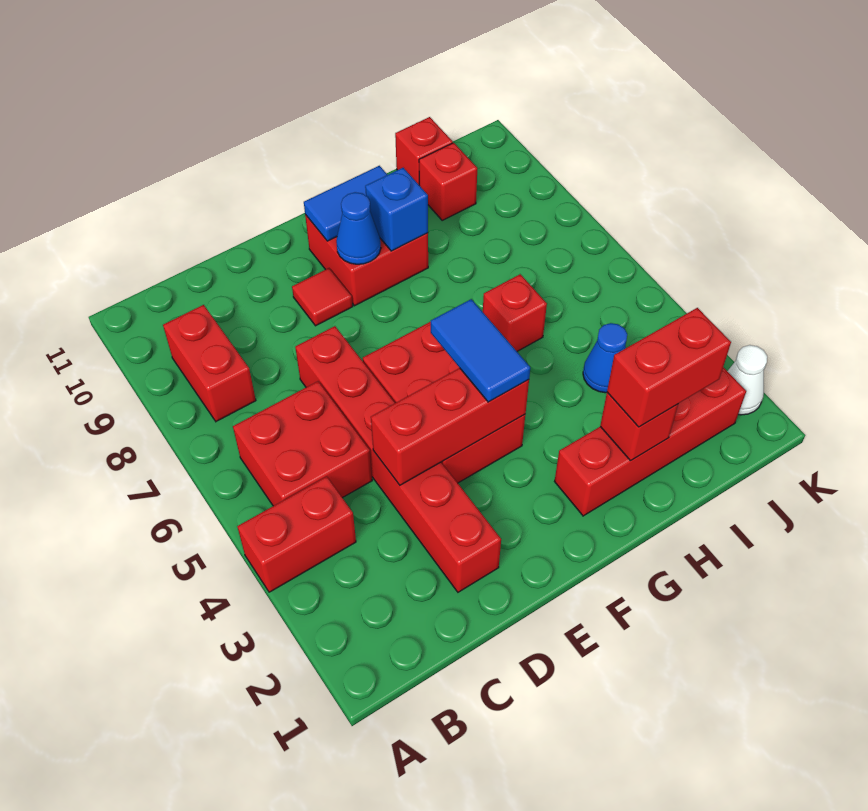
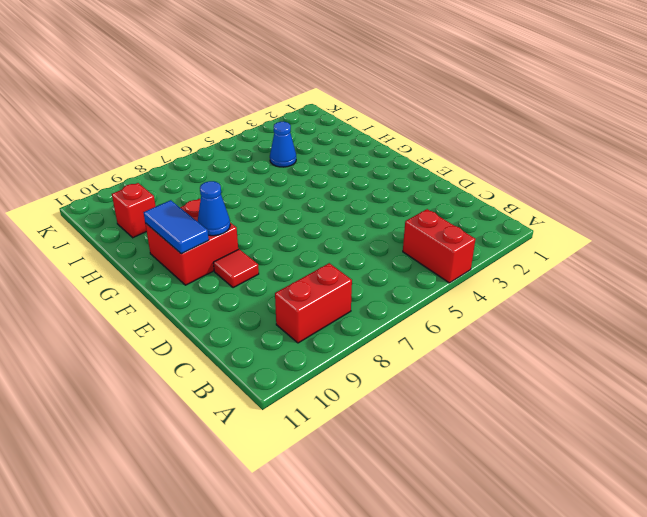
none -> red brick B5:C6 level 1
none -> red brick D2:D7 level 1
none -> red brick E4:F6 level 1

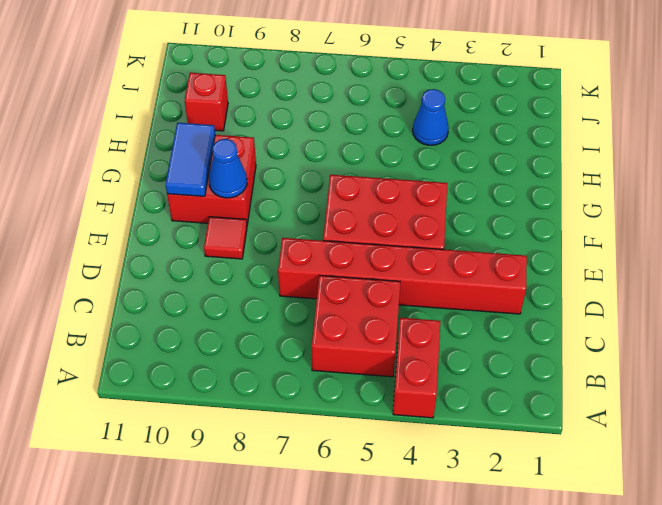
none -> red brick B8:B9 level 1
none -> red brick G2:J2 level 1
none -> red brick H6 level 1

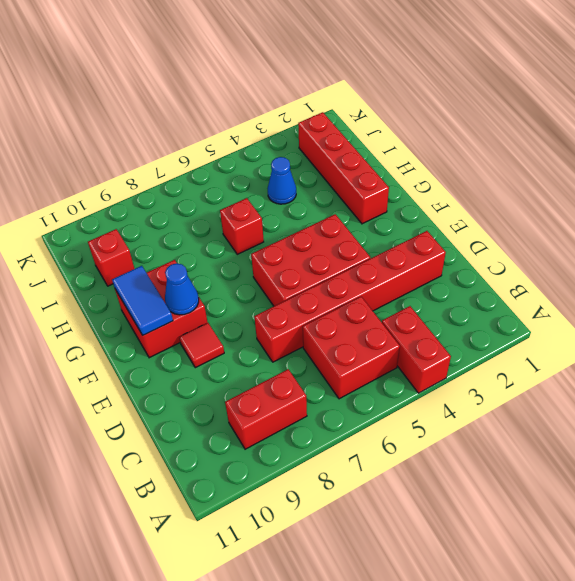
none -> red brick I11 level 1
none -> white cone K2 level 1
none -> red brick D4:F4 level 2

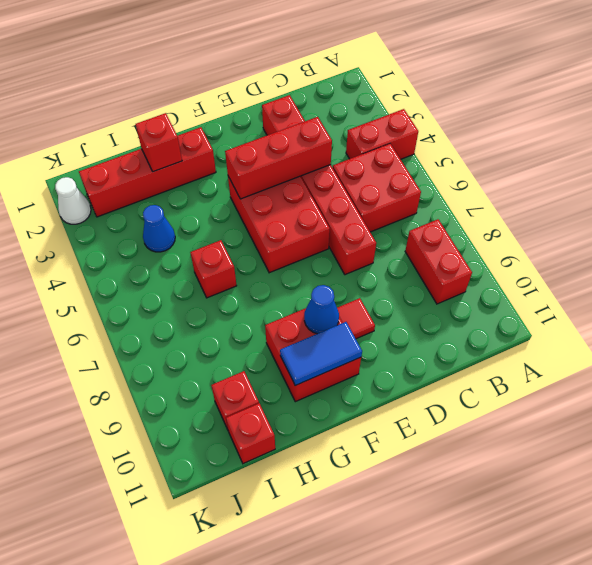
none -> blue brick G9 level 2
none -> blue tile F4:F5 level 3
none -> red brick H2:I2 level 3

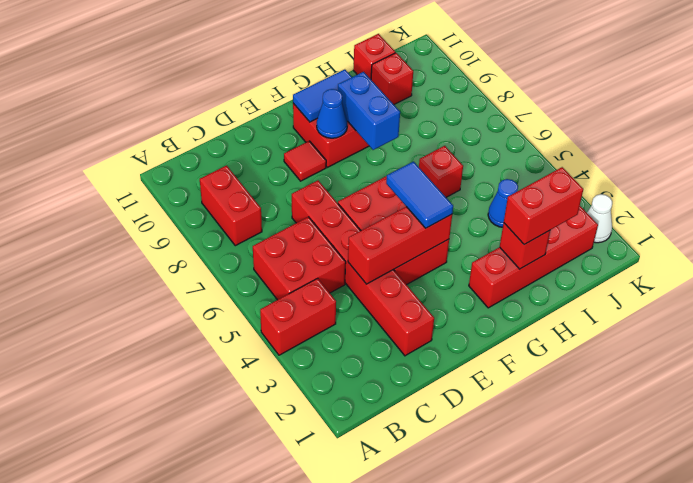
blue brick G8:G9 level 2 -> blue brick G9 level 2

